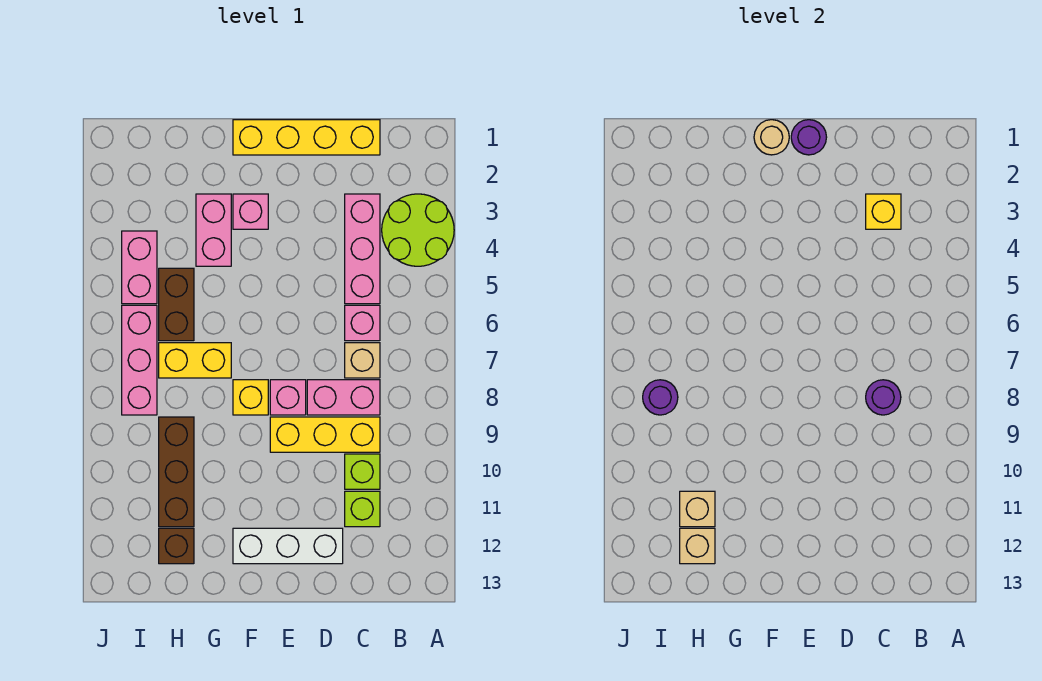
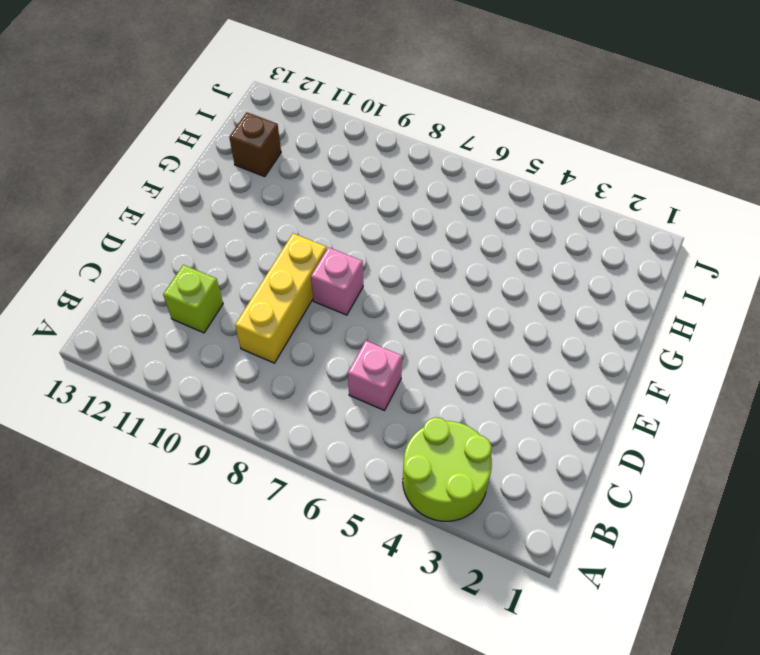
none -> yellow brick C1:F1 level 1
none -> pink brick C3:C5 level 1
none -> tan brick C7 level 1

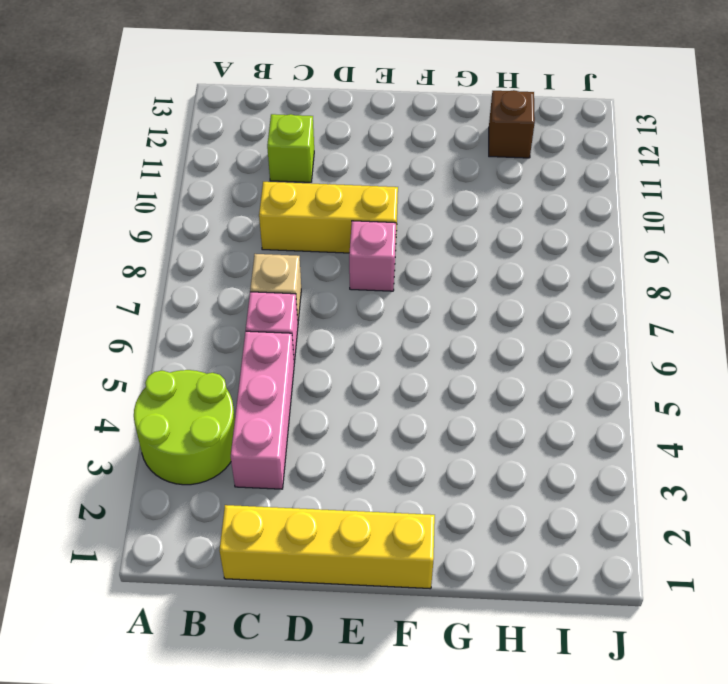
none -> pink brick C8:D8 level 1
none -> lime brick C10 level 1
none -> white brick D12:F12 level 1

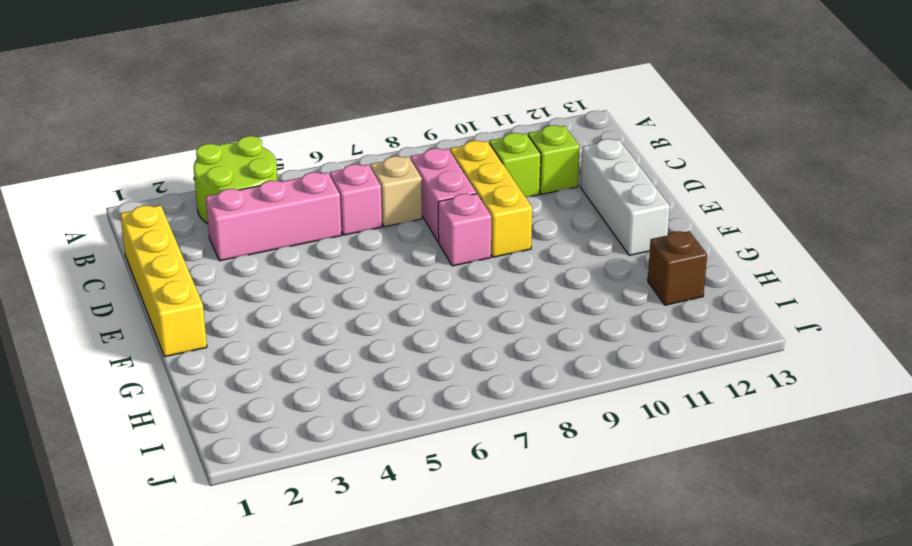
none -> pink brick F3 level 1
none -> yellow brick F8 level 1
none -> pink brick G3:G4 level 1

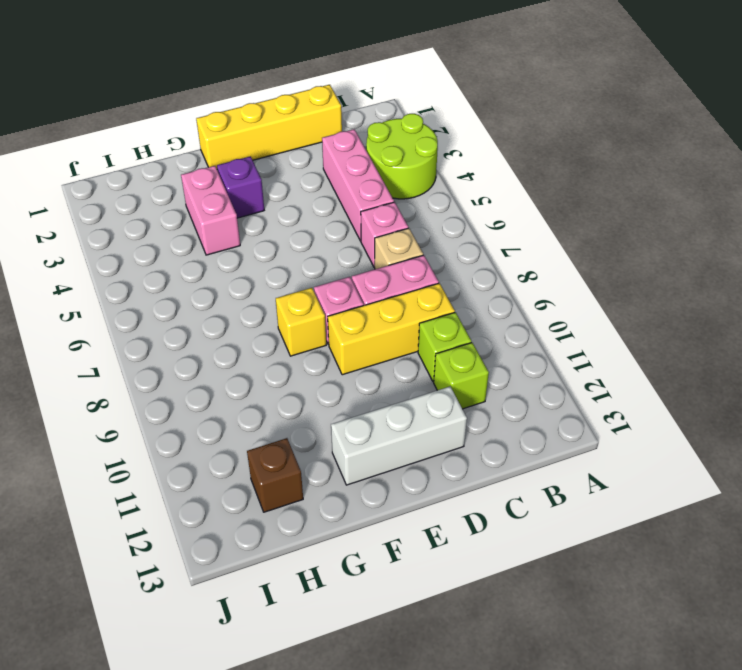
purple brick F3 level 1 -> pink brick F3 level 1
none -> yellow brick G7:H7 level 1
none -> brown brick H5:H6 level 1
none -> brown brick H9:H11 level 1

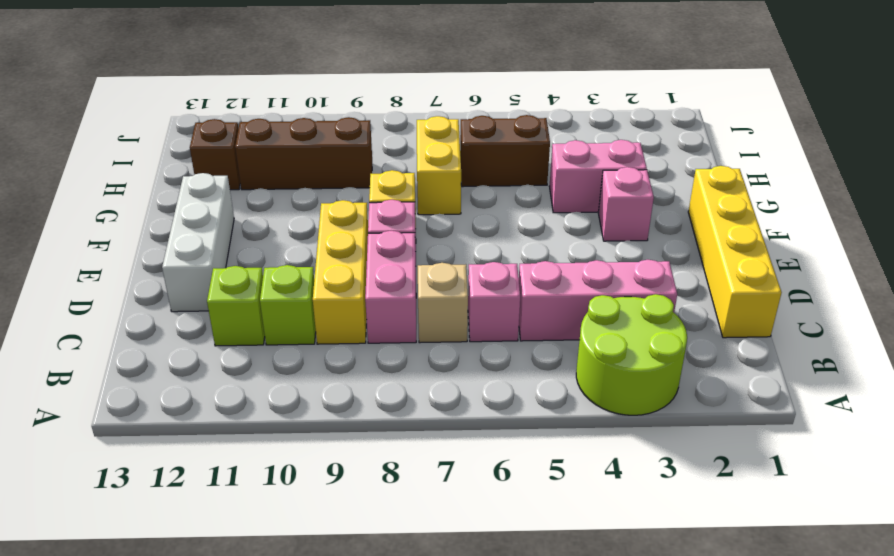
none -> pink brick I4:I5 level 1
none -> pink brick I6:I8 level 1
none -> yellow brick C3 level 2

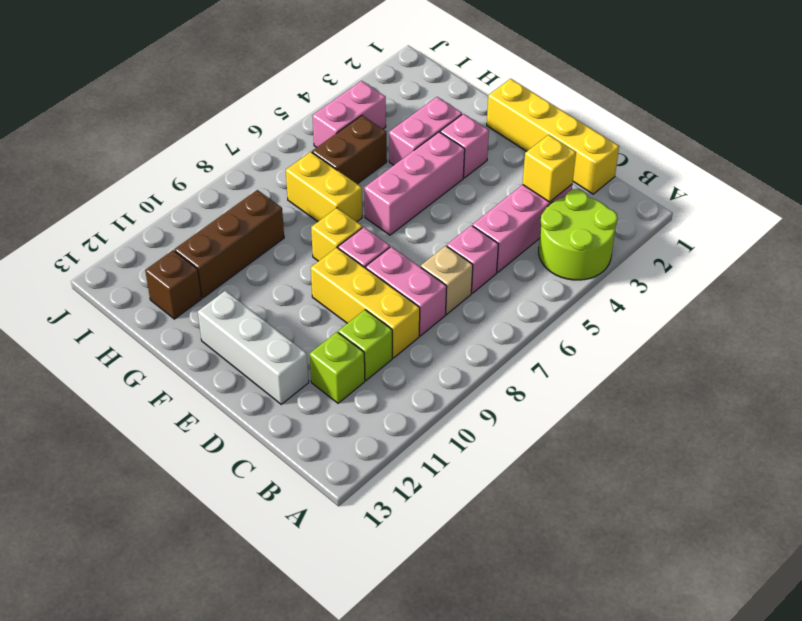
pink brick F4:F6 level 1 -> pink brick I6:I8 level 1
none -> purple round brick C8 level 2
none -> purple round brick E1 level 2
none -> tan round brick F1 level 2

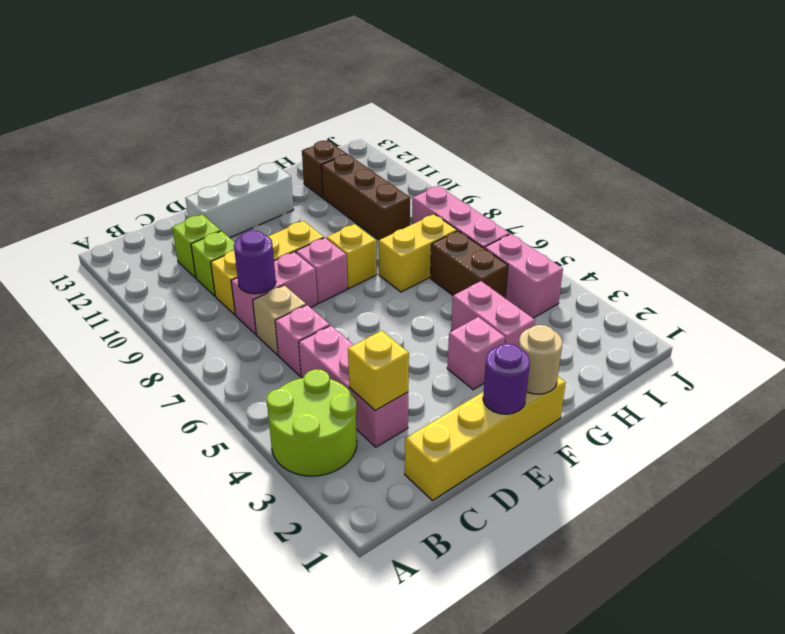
none -> tan brick H11 level 2
none -> tan brick H12 level 2
none -> purple round brick I8 level 2

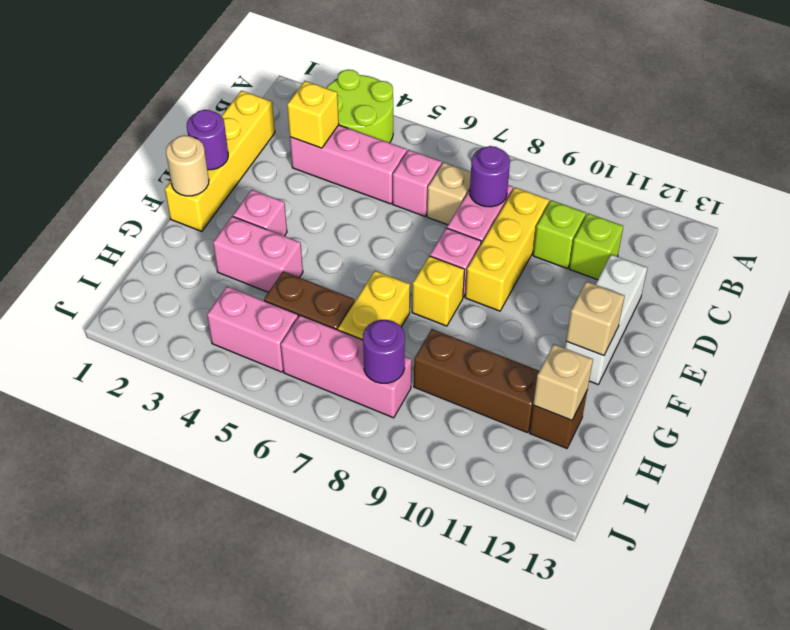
tan brick F12 level 2 -> tan brick H11 level 2

